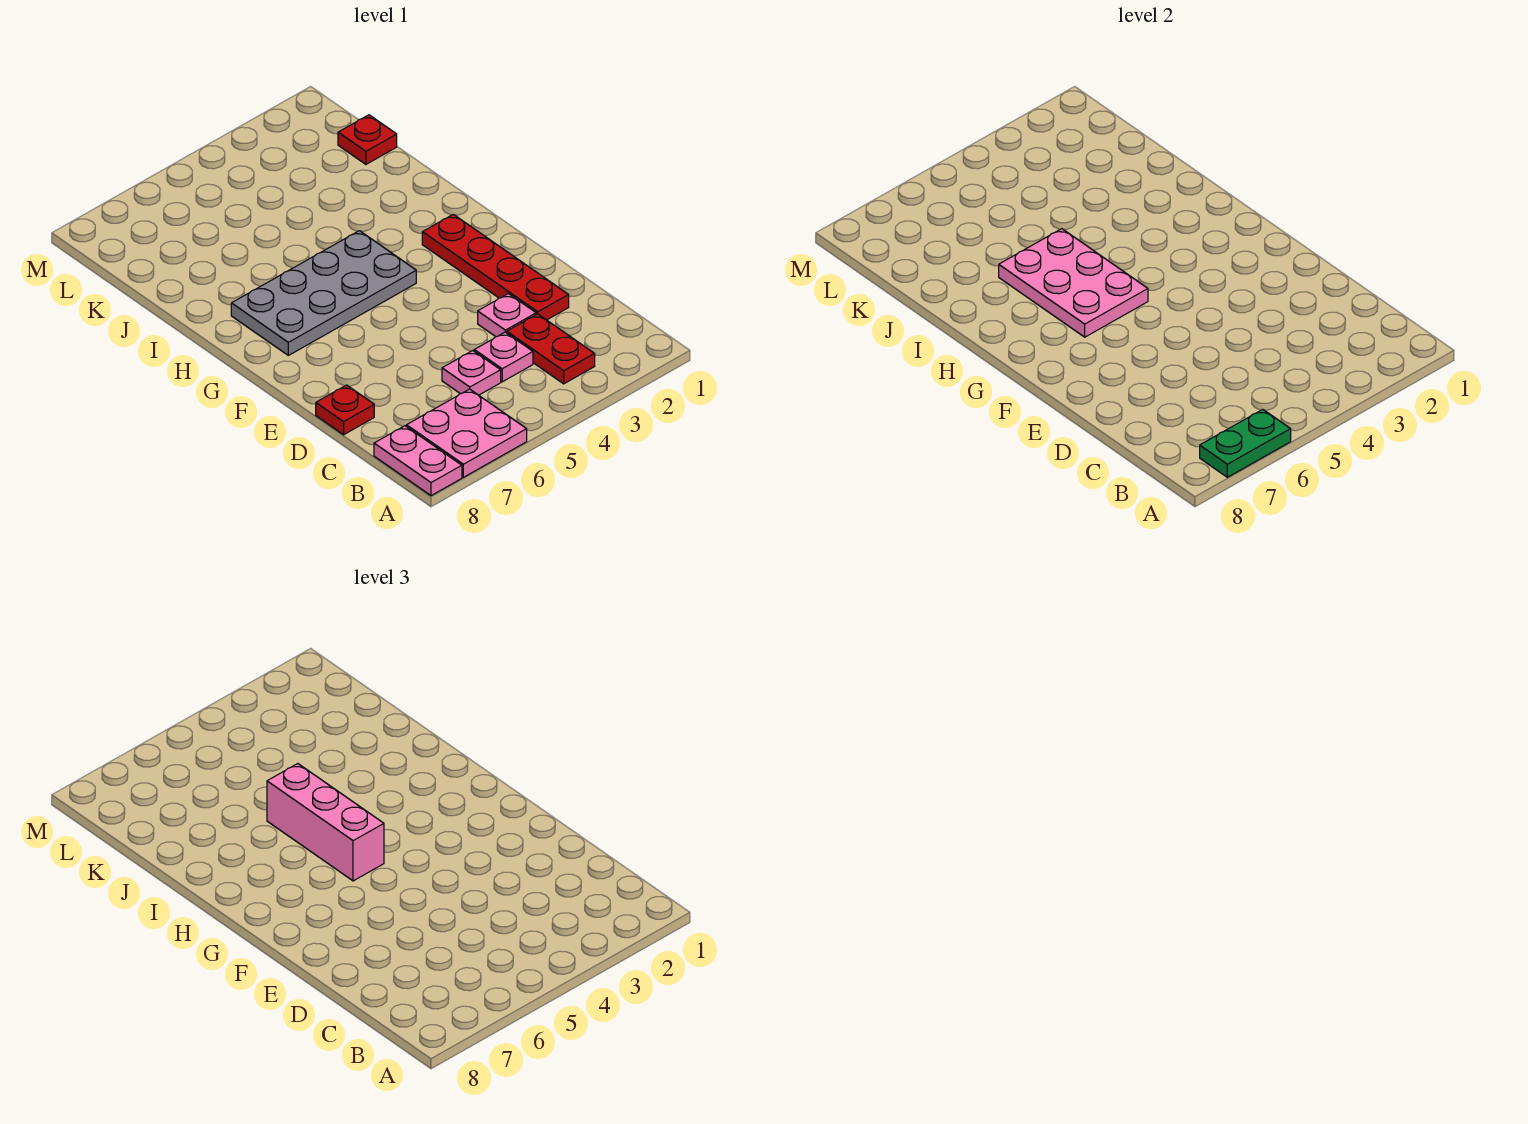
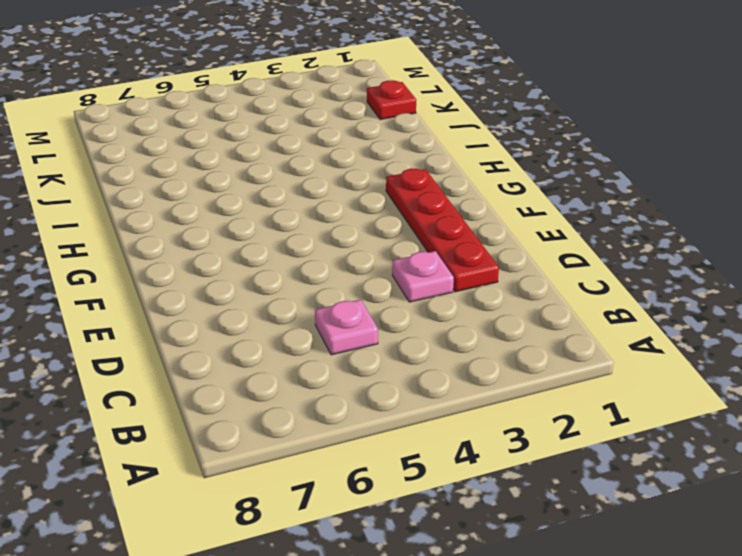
none -> pink plate A6:B7 level 1
none -> pink plate A8:B8 level 1
none -> red plate B3:C3 level 1

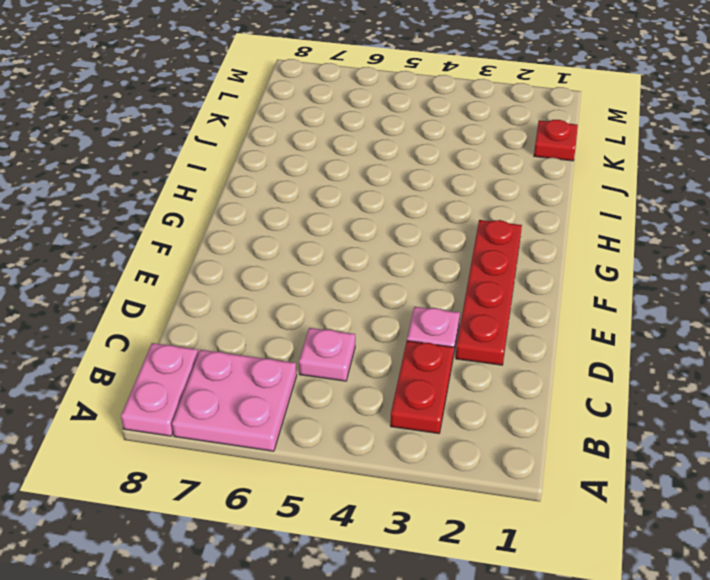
none -> pink plate C4 level 1
none -> red plate D8 level 1
none -> grey plate G4:H7 level 1

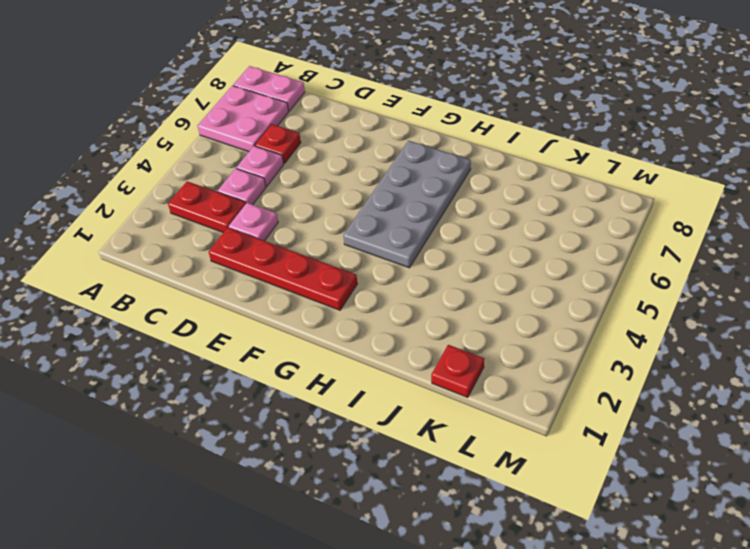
red plate C6 level 1 -> red plate D8 level 1
none -> green plate A6:A7 level 2
none -> pink plate G5:I6 level 2
none -> pink brick G5:I5 level 3

